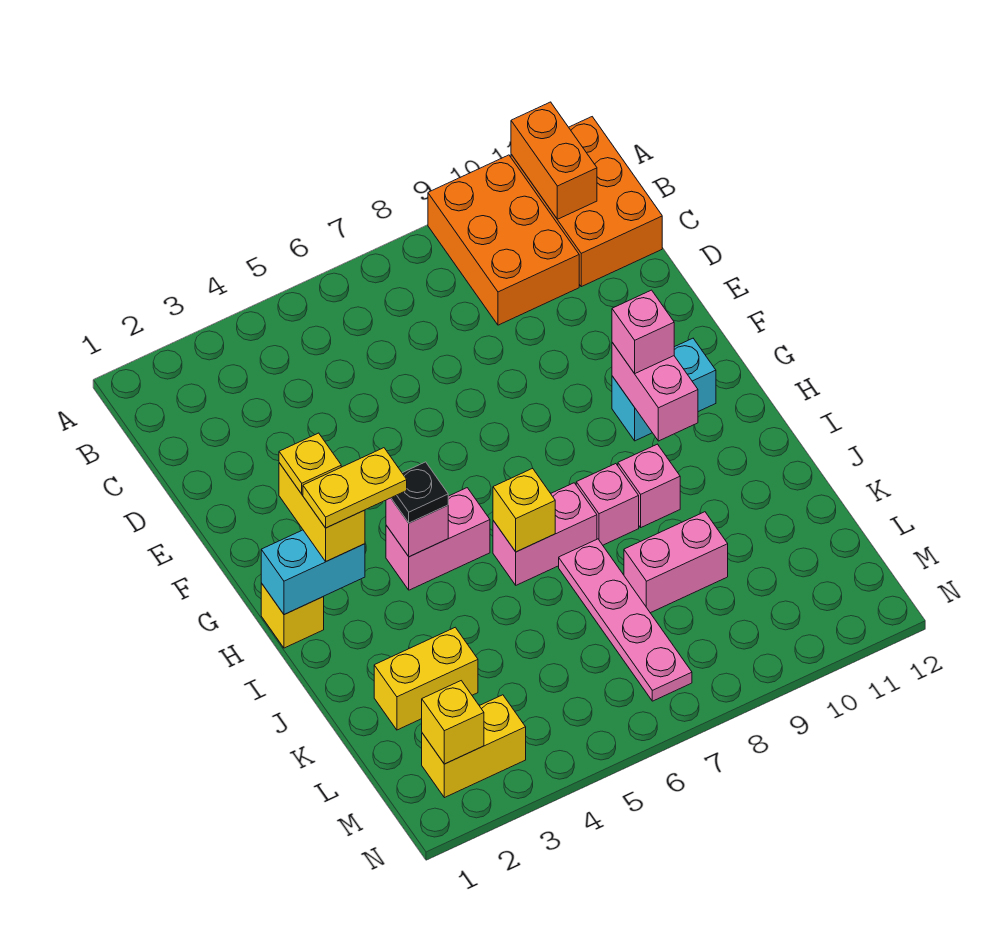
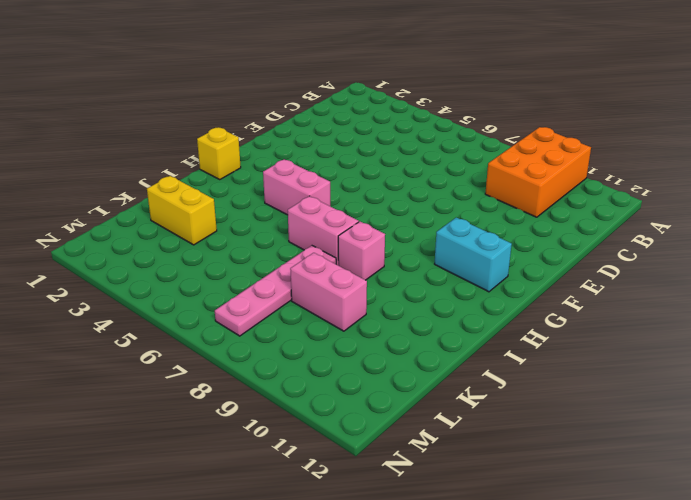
none -> orange brick A11:C12 level 1
none -> pink brick I9 level 1
none -> yellow brick M2:M3 level 1

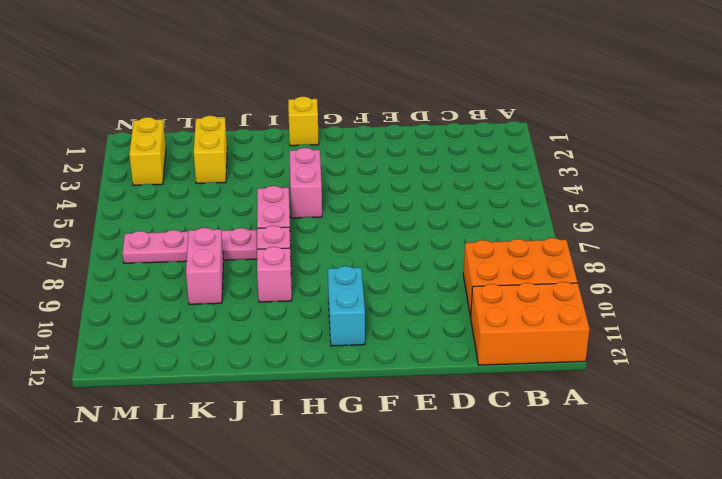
none -> orange brick A11:B11 level 2
none -> pink brick G10:H10 level 2
none -> cyan brick H1:H2 level 2

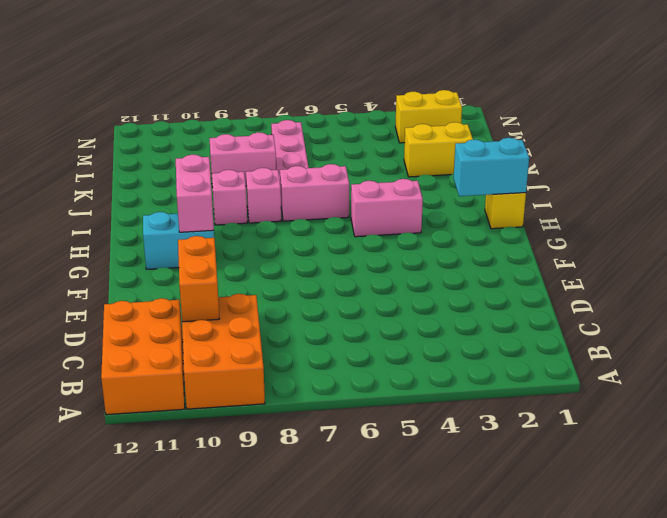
orange brick C10:D10 level 2 -> orange brick A11:B11 level 2
none -> pink brick H4 level 2
none -> yellow brick I6 level 2
none -> yellow brick M2 level 2

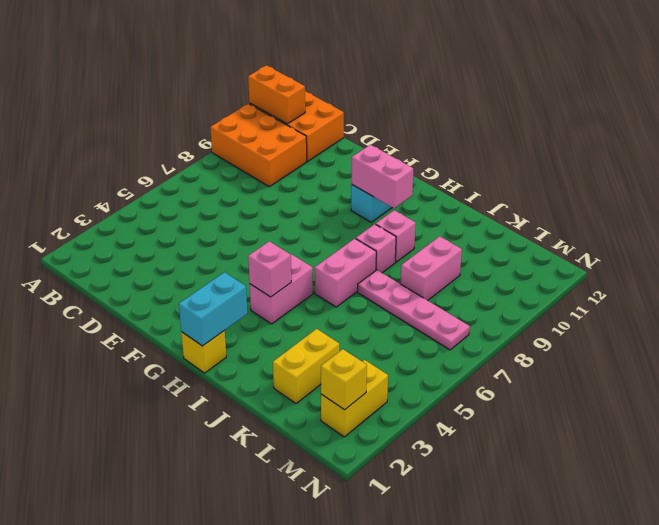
none -> yellow brick I6 level 2
none -> yellow brick G2:H2 level 3
none -> pink brick G10 level 3

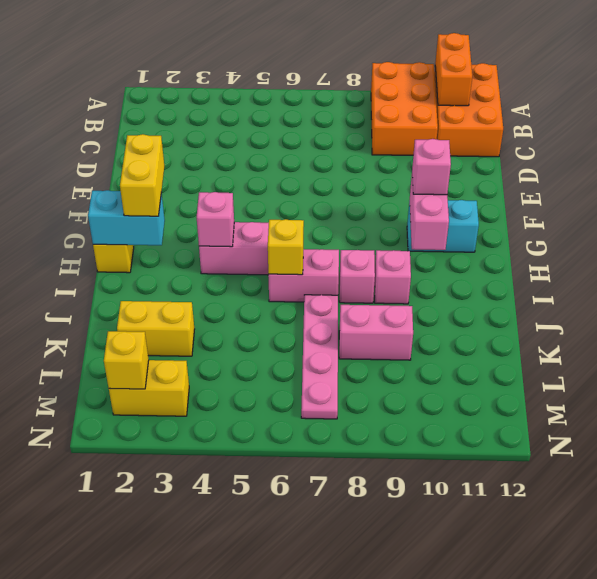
none -> black plate H4 level 3
none -> yellow plate G2 level 4
none -> yellow plate H2:H3 level 4

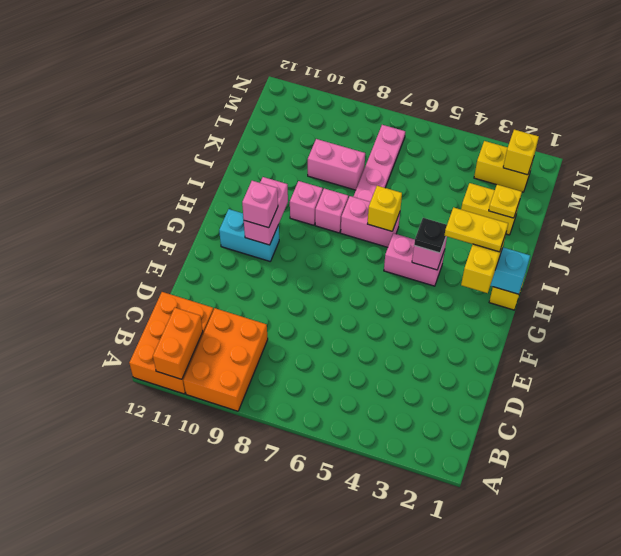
yellow plate K2 level 2 -> yellow plate G2 level 4

